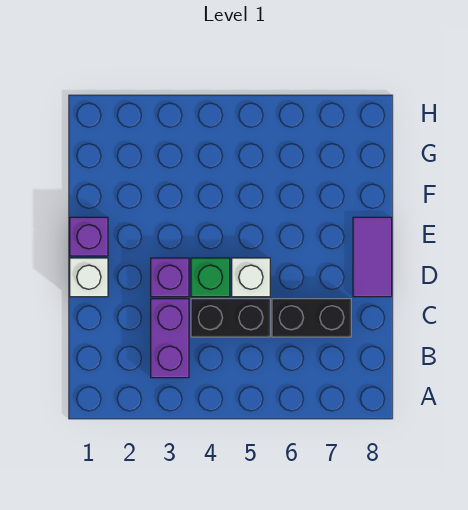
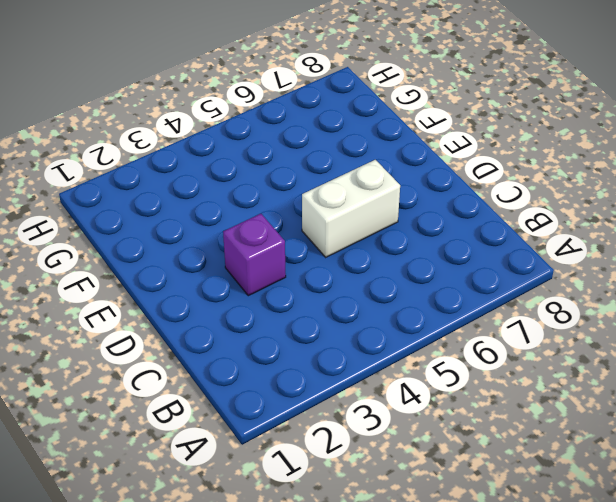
white brick D5:D6 level 1 -> white brick D5 level 1
none -> purple brick B3:C3 level 1
none -> black brick C4:C5 level 1

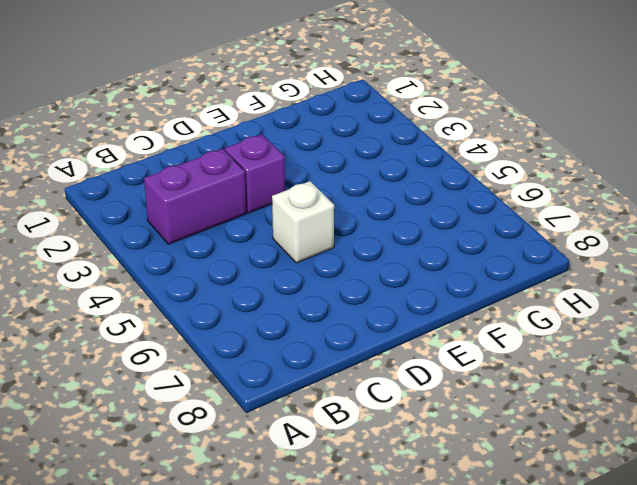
none -> black brick C4:C5 level 1
none -> black brick C6:C7 level 1

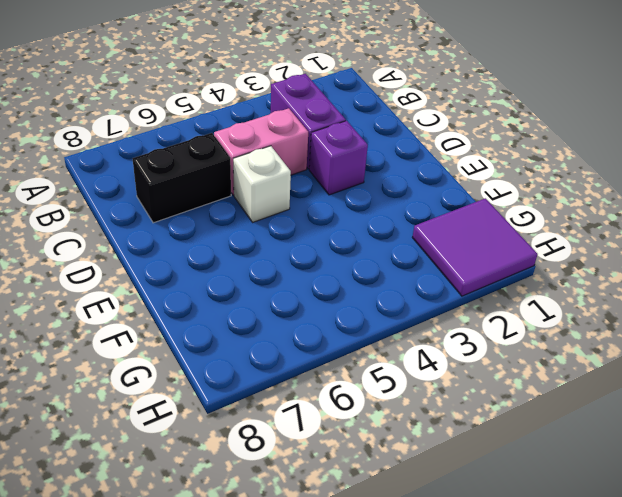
pink brick C4:C5 level 1 -> black brick C4:C5 level 1
purple tile G1:H2 level 1 -> none
none -> white brick D1 level 1
none -> green brick D4 level 1

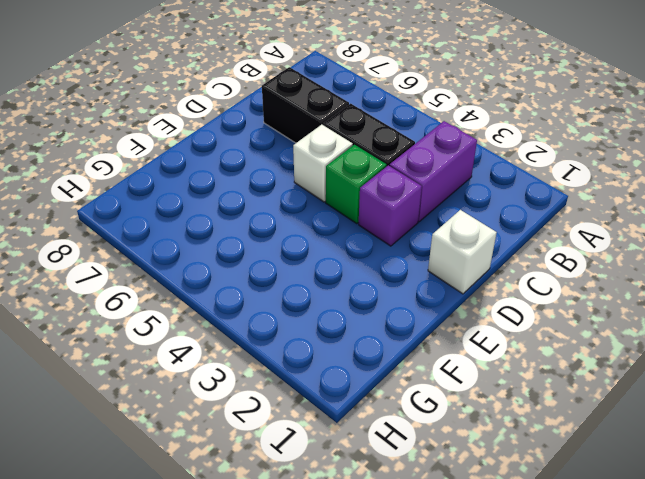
none -> purple tile D8:E8 level 1
none -> purple brick E1 level 1

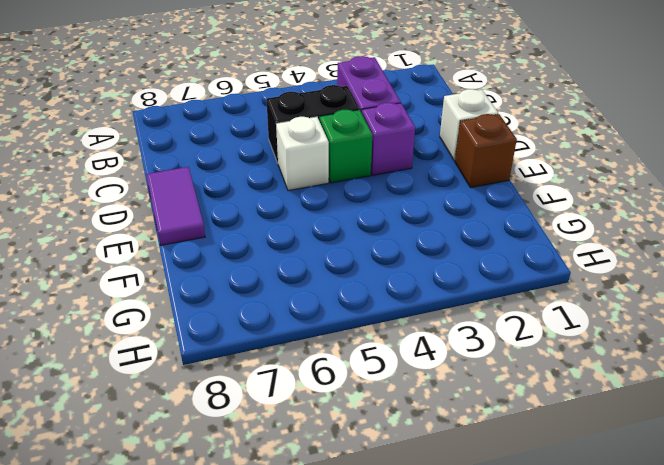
brown brick E1 level 1 -> purple brick E1 level 1
none -> black brick C6:C7 level 1

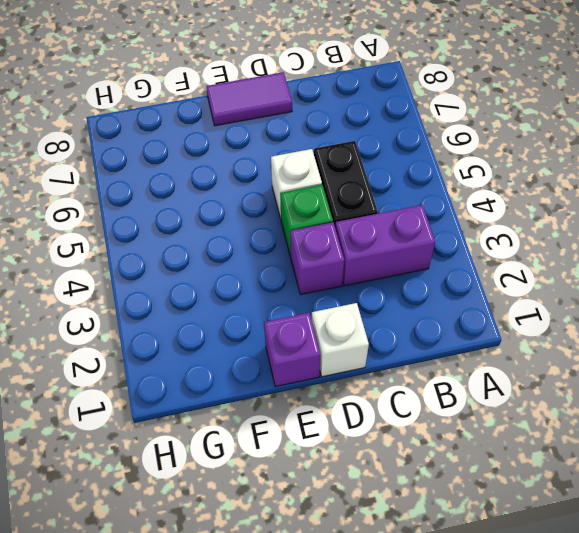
none -> black brick C6:C7 level 1

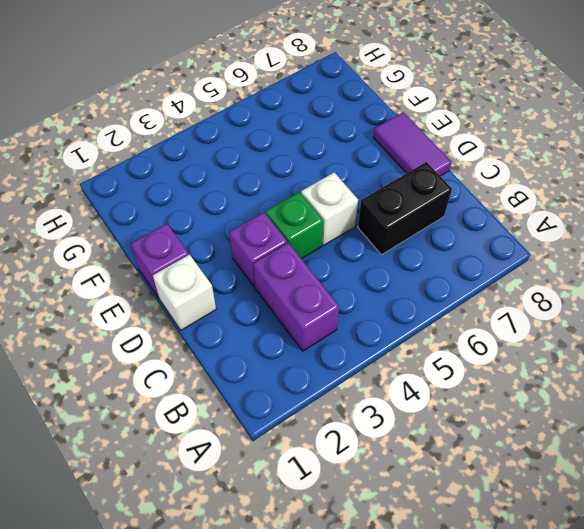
none -> black brick C4:C5 level 1

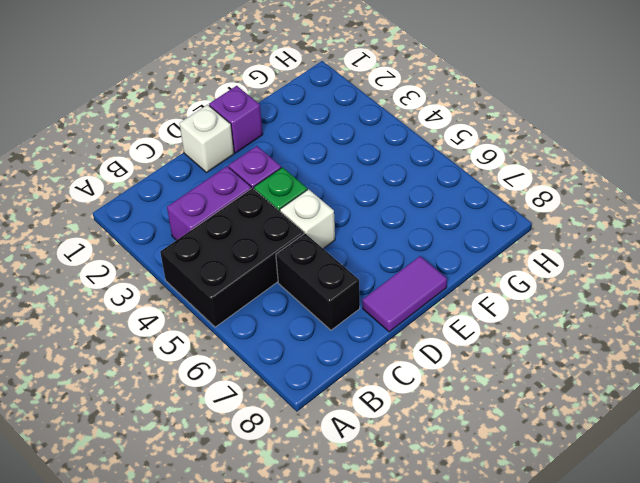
black brick A4:C5 level 1 -> black brick C4:C5 level 1

